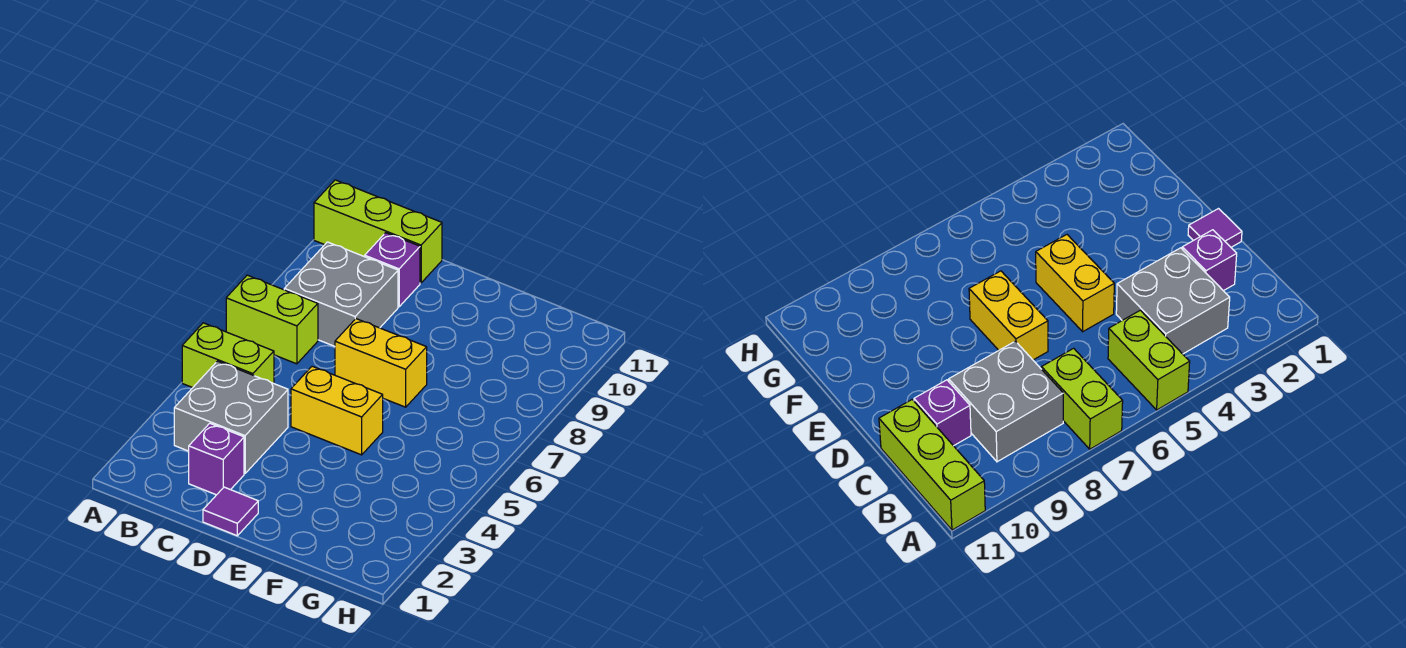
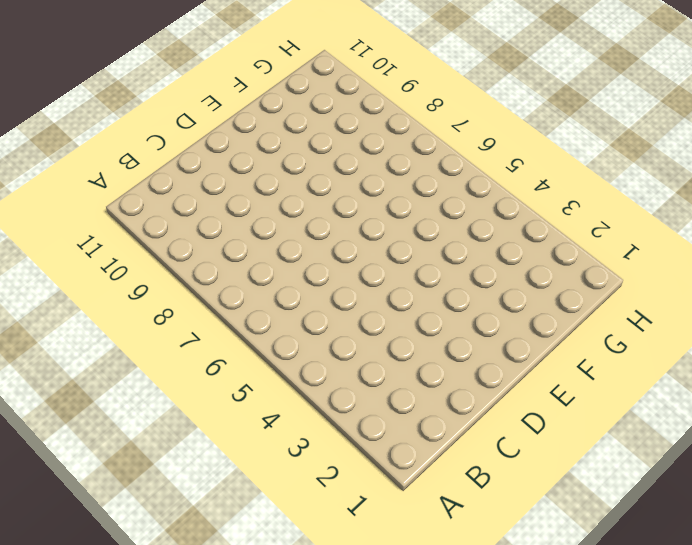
none -> lime brick A5:B5 level 1
none -> lime brick A7:B7 level 1

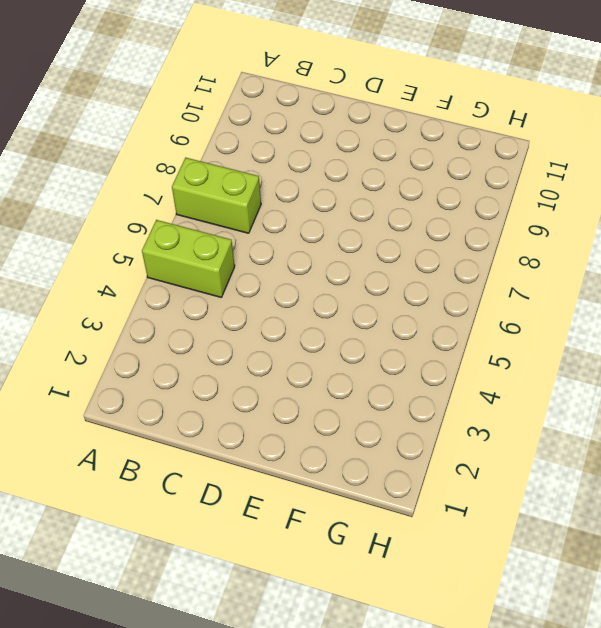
none -> lime brick A11:C11 level 1
none -> grey brick B3:C4 level 1

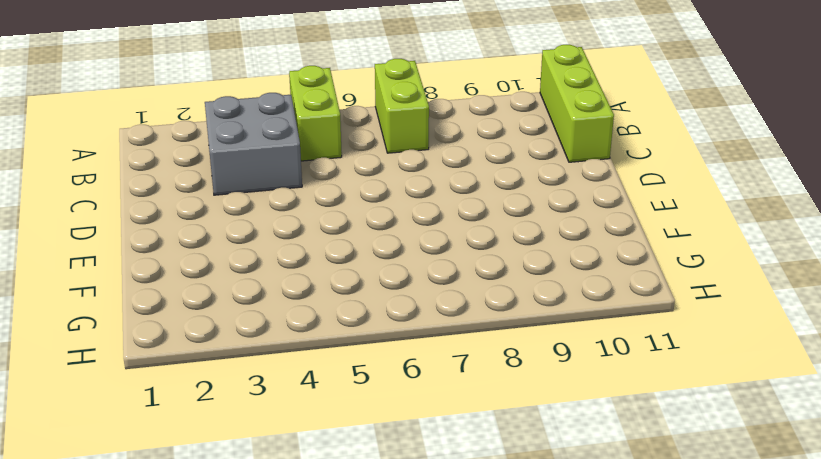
none -> grey brick B8:C9 level 1
none -> purple brick C2 level 1

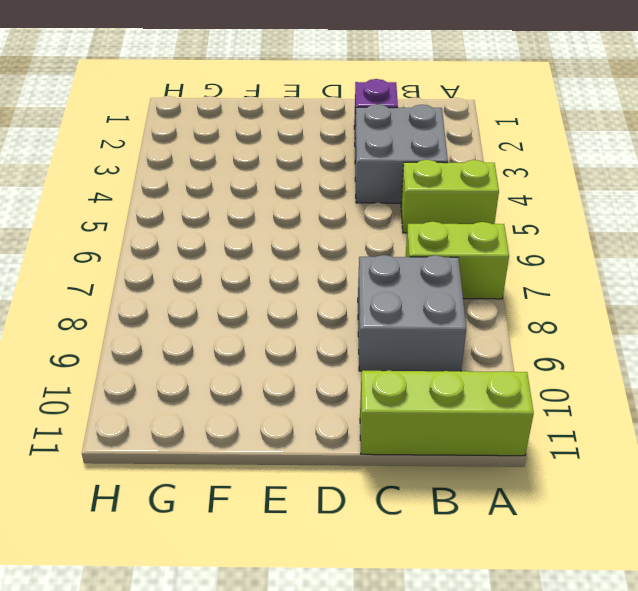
none -> purple brick C10 level 1
none -> purple tile D1 level 1

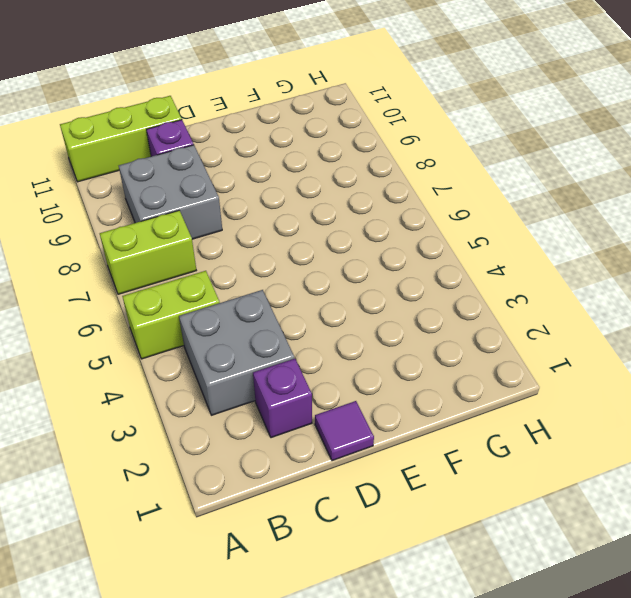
none -> yellow brick D5:E5 level 1
none -> yellow brick D7:E7 level 1

